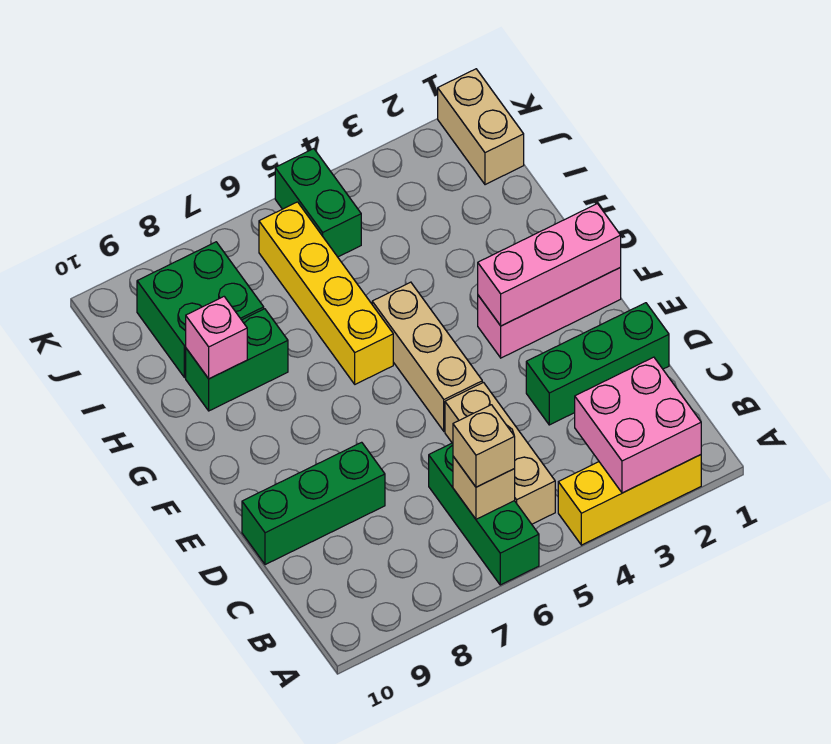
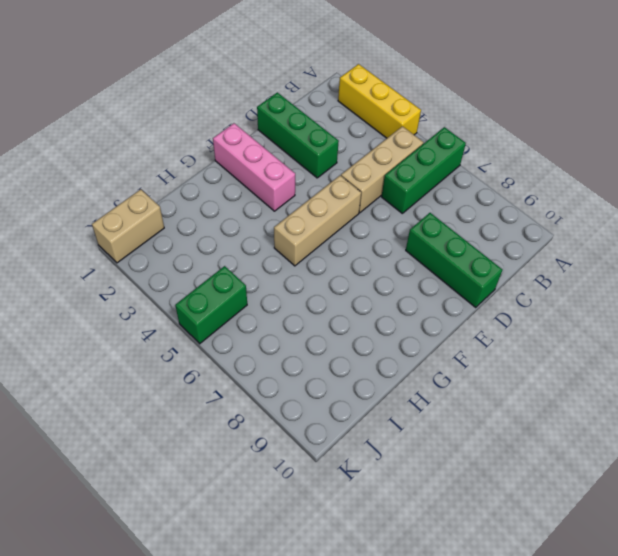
none -> yellow brick G6:J6 level 1
none -> green brick H8:H9 level 1
none -> green brick I8:J9 level 1

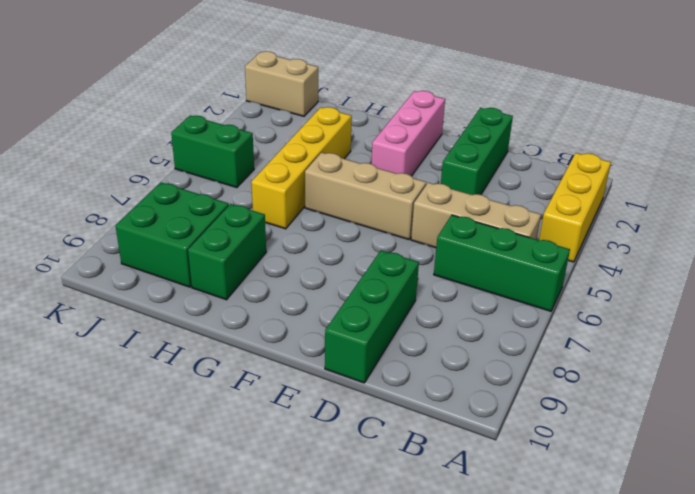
yellow brick H3:H6 level 1 -> yellow brick G6:J6 level 1
none -> pink brick A2:B3 level 2
none -> tan brick B6 level 2
none -> pink brick F1:F3 level 2

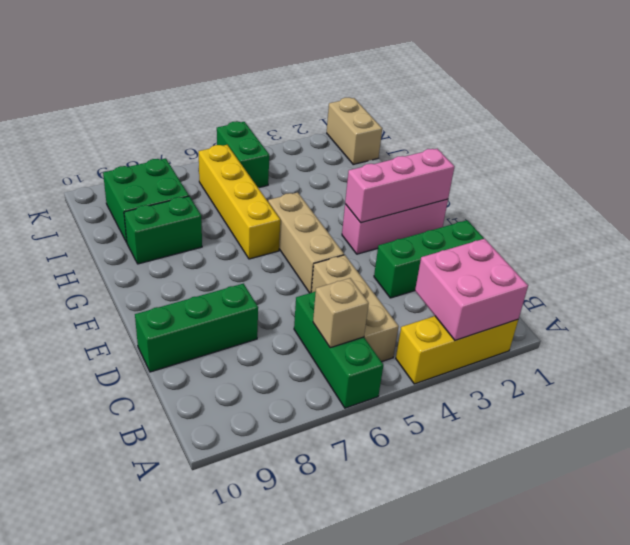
none -> pink brick H9 level 2
none -> tan brick B6 level 3

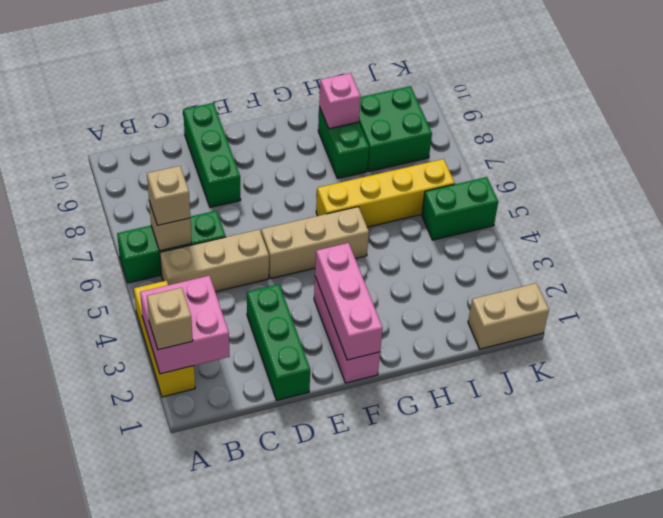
tan brick A2 level 3 -> none

